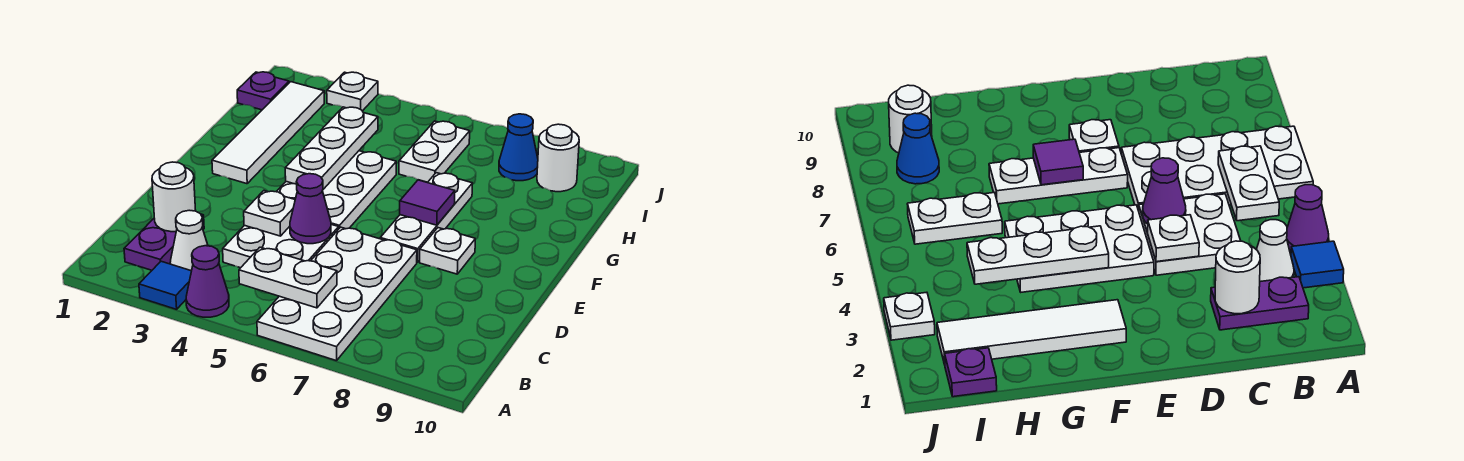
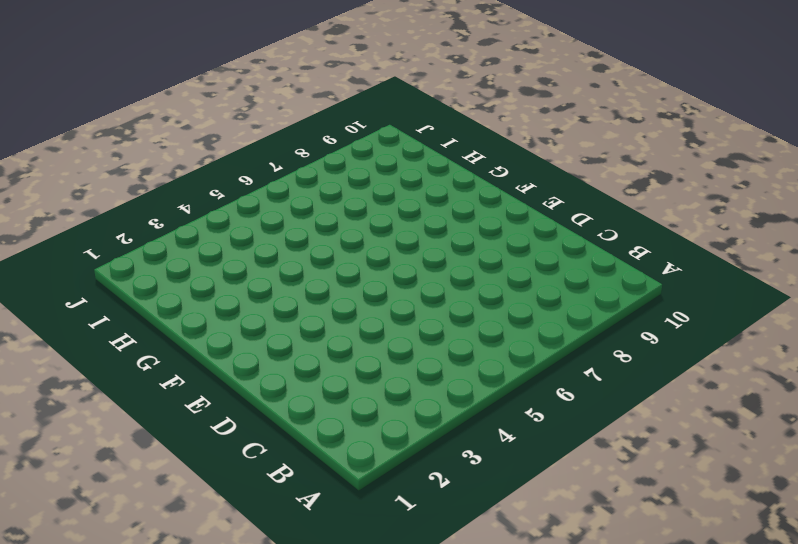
none -> blue tile A3 level 1
none -> purple cone A4 level 1
none -> white plate A6:D7 level 1

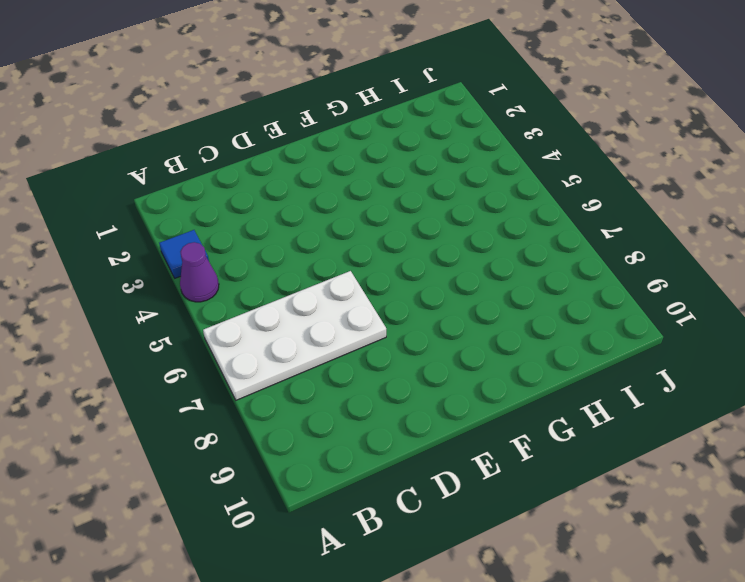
none -> purple plate B2:C2 level 1
none -> white cone B3 level 1
none -> white plate C4:D5 level 1

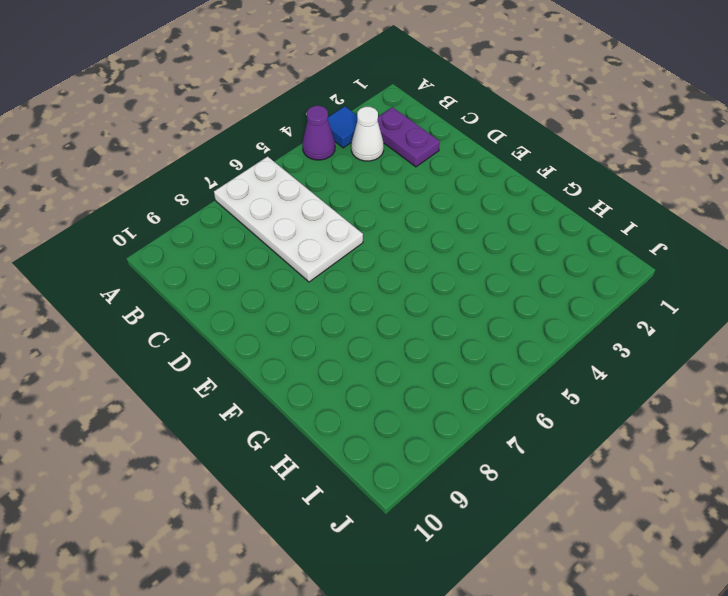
none -> white plate C4:D5 level 1
none -> white plate E4:G5 level 1
none -> white plate E7:G7 level 1

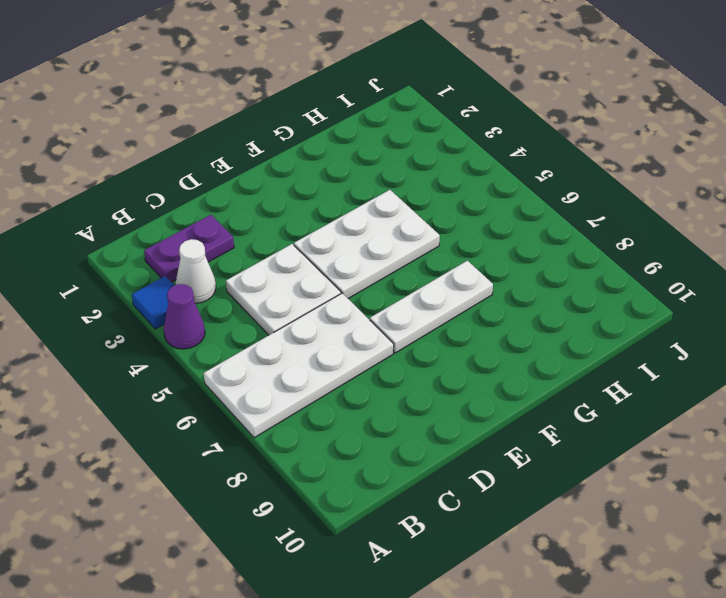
none -> white plate E8 level 1
none -> white tile F2:I2 level 1
none -> white plate H6:I6 level 1

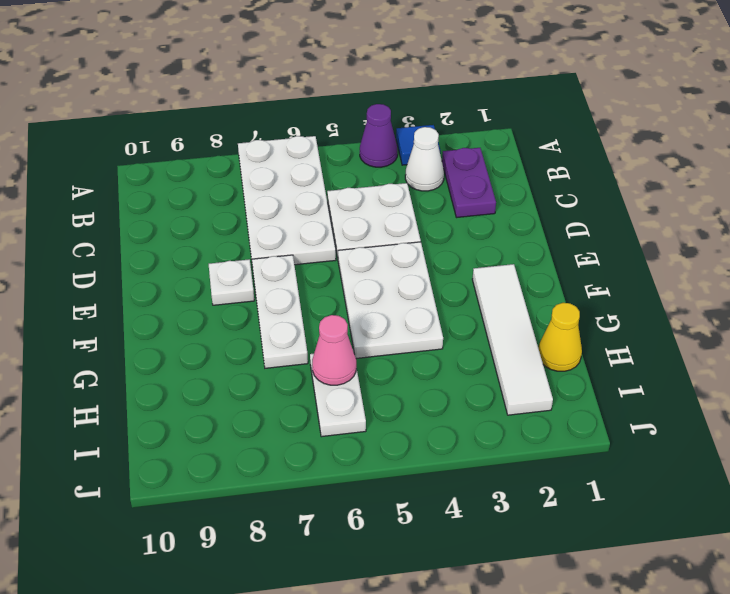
yellow cone H1 level 1 -> none
pink cone H6 level 2 -> none
none -> purple plate I1 level 1
none -> blue cone I8 level 1
none -> white round brick I9 level 1

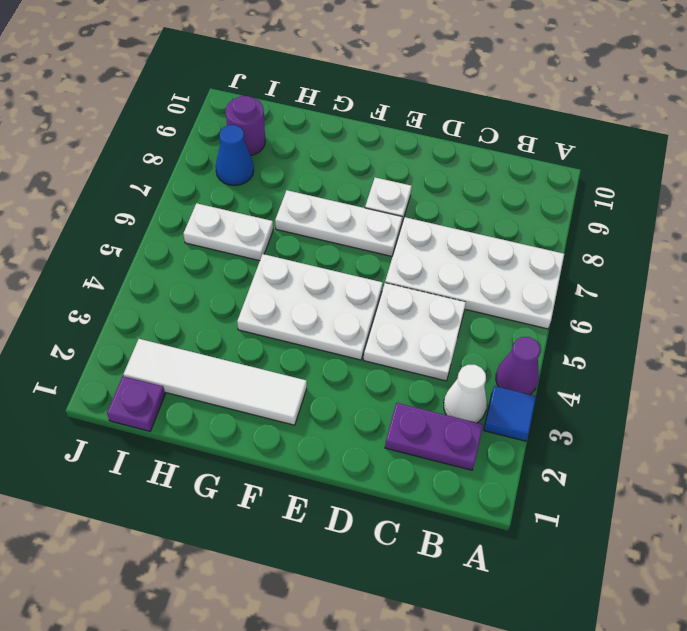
purple round brick I9 level 1 -> white round brick I9 level 1
none -> white plate J3 level 1
none -> white plate B5:B6 level 2
none -> white round brick C2 level 2

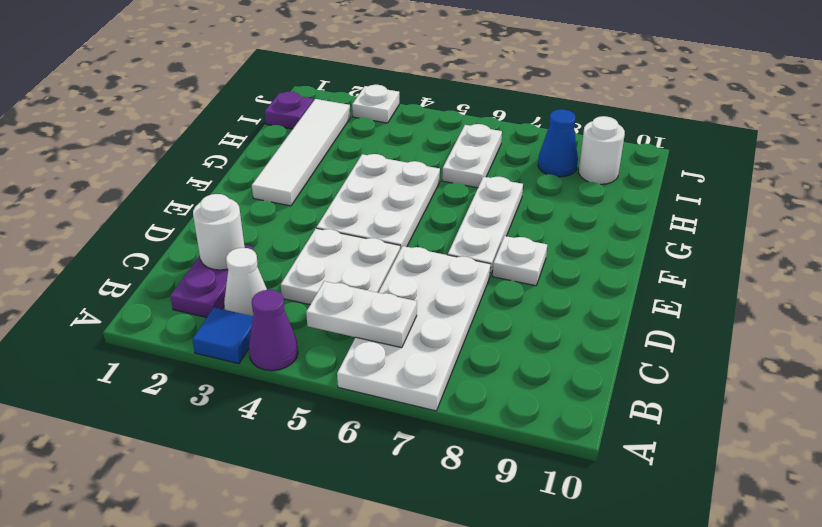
none -> white plate D4 level 2
none -> purple cone D5 level 2
none -> white plate F4:H4 level 2

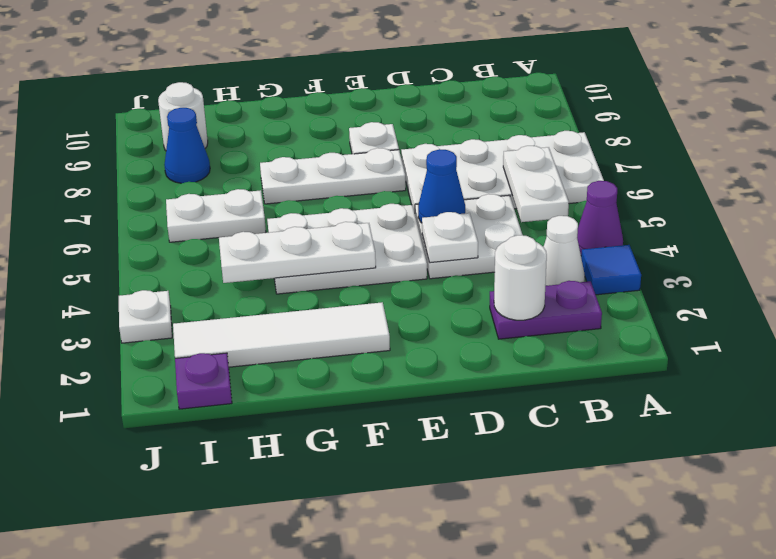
blue cone D5 level 2 -> purple cone D5 level 2
none -> purple tile F7 level 2

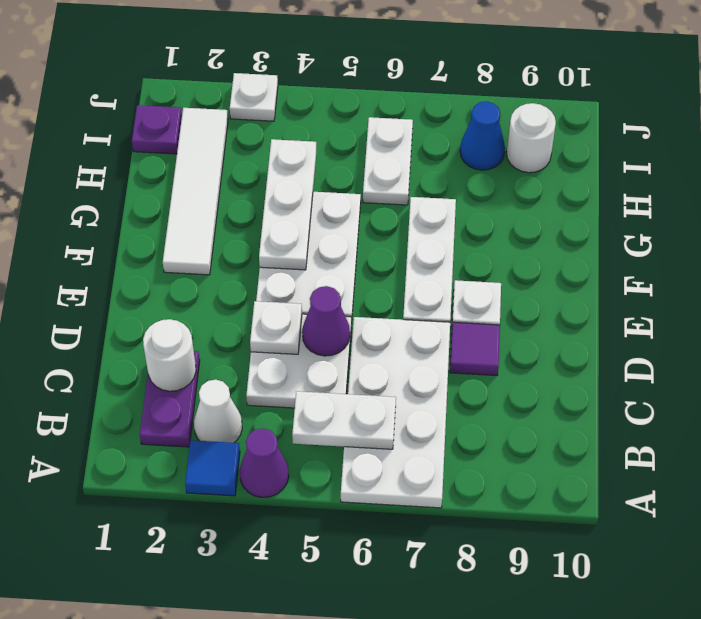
purple tile D8 level 1 -> purple tile F7 level 2

